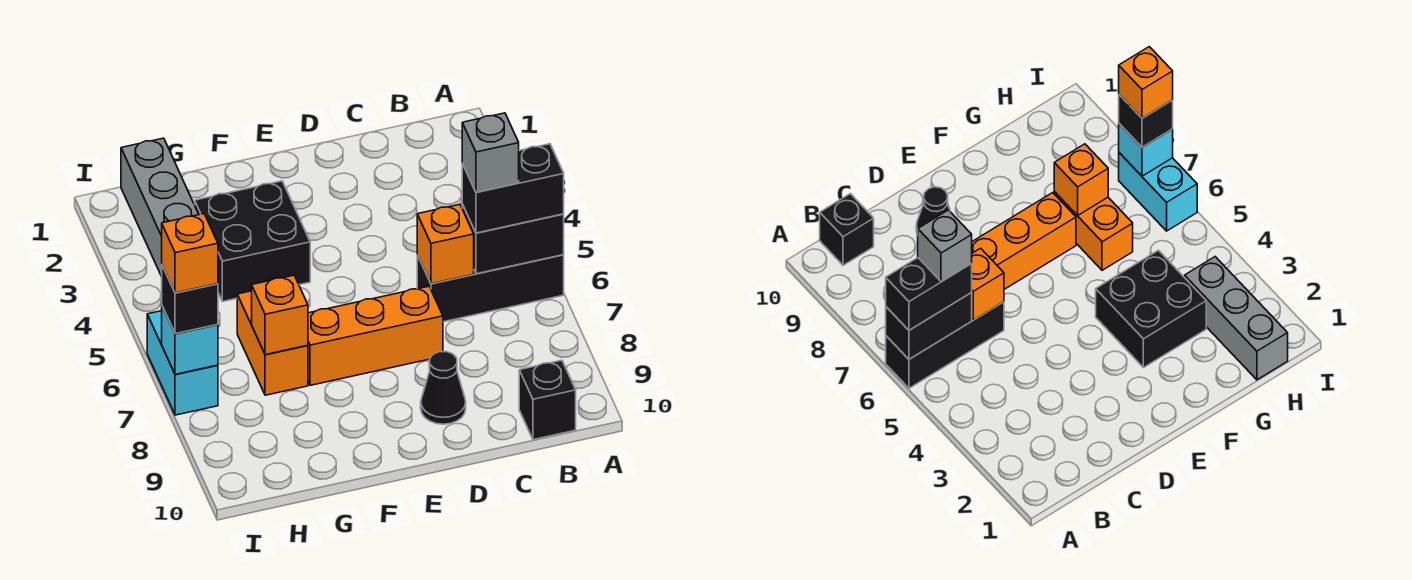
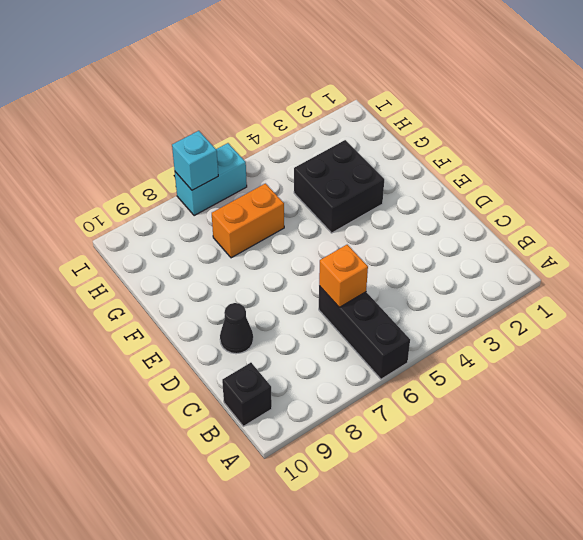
none -> orange brick D7:F7 level 1
none -> grey brick H1:H3 level 1
none -> black brick A6:B6 level 2

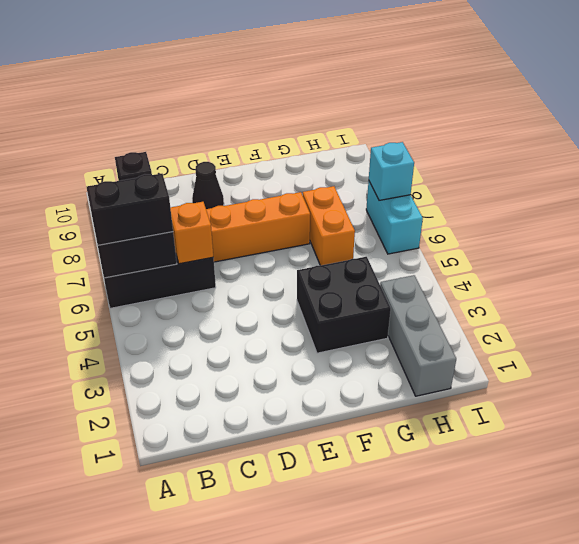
none -> orange brick G7 level 2
none -> black brick I7 level 3
none -> grey brick B6 level 4

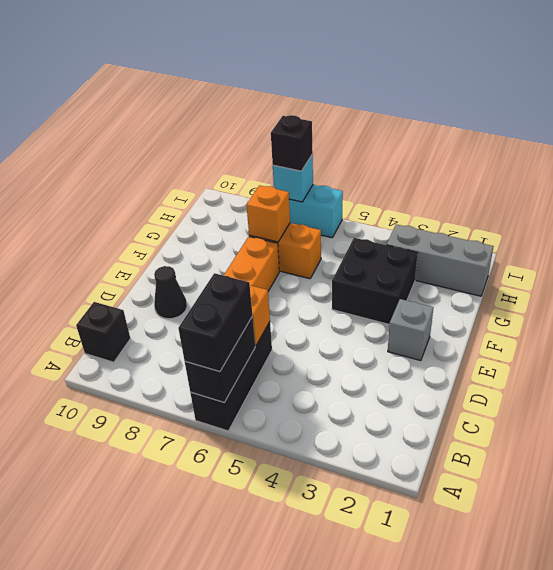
grey brick E2 level 1 -> grey brick B6 level 4
none -> orange brick I7 level 4

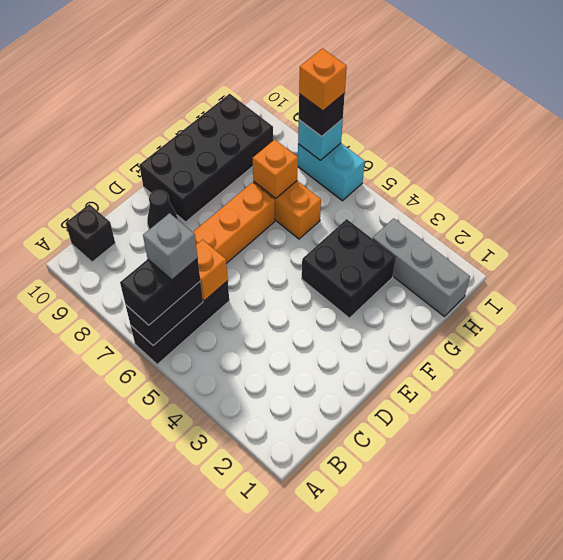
black brick E9:H10 level 1 -> none

